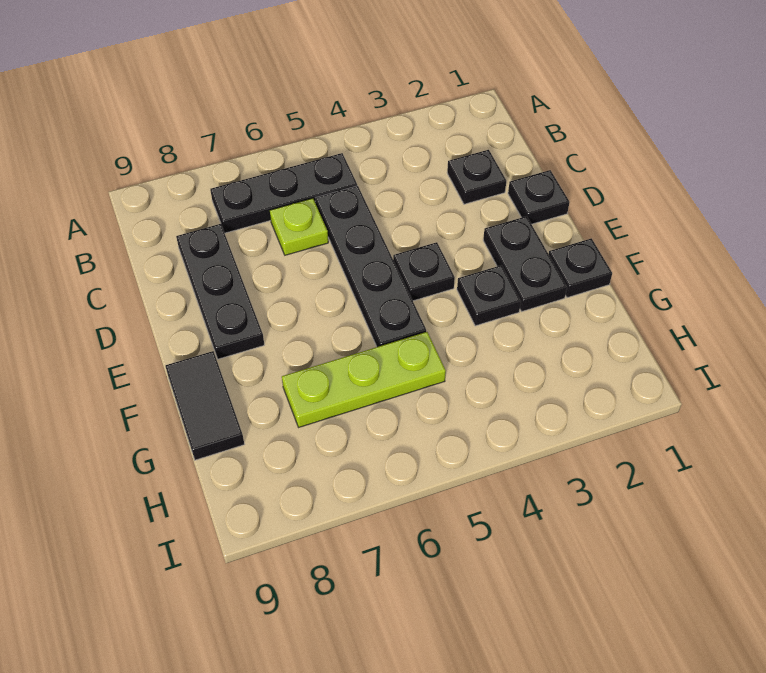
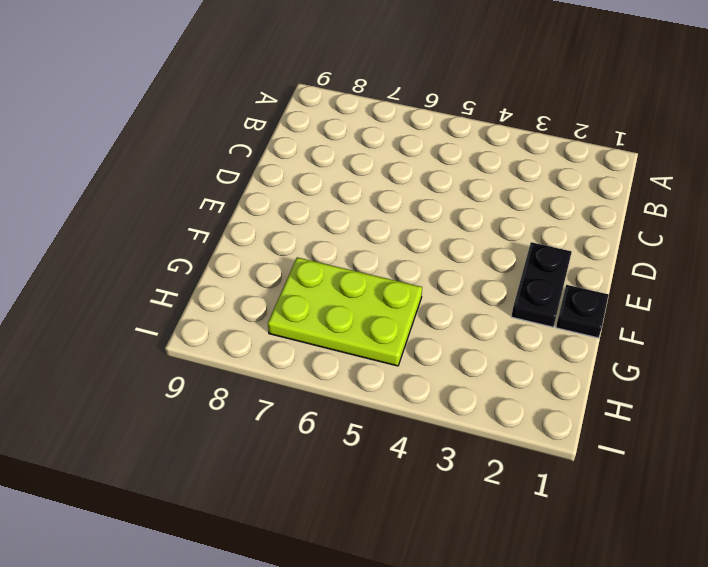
lime plate G5:H7 level 1 -> lime plate G5:G7 level 1
none -> black plate B5:B7 level 1
none -> black plate C2 level 1
none -> black plate C5:F5 level 1

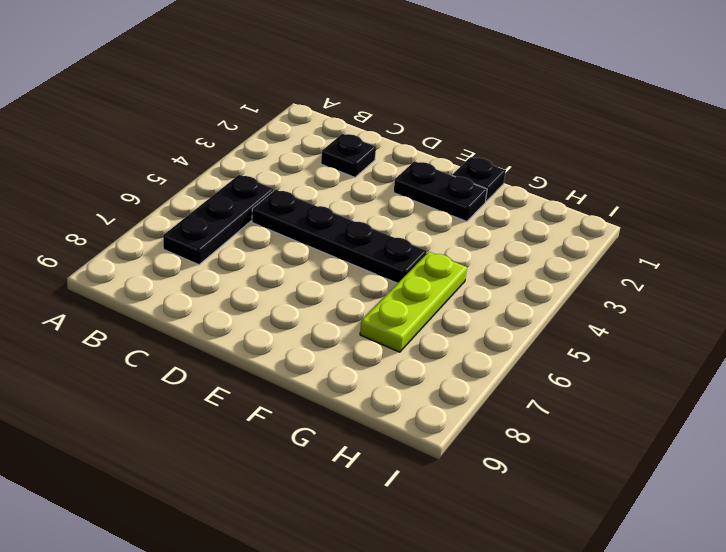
none -> lime plate C6 level 1
none -> black plate C8:E8 level 1
none -> black plate D1 level 1

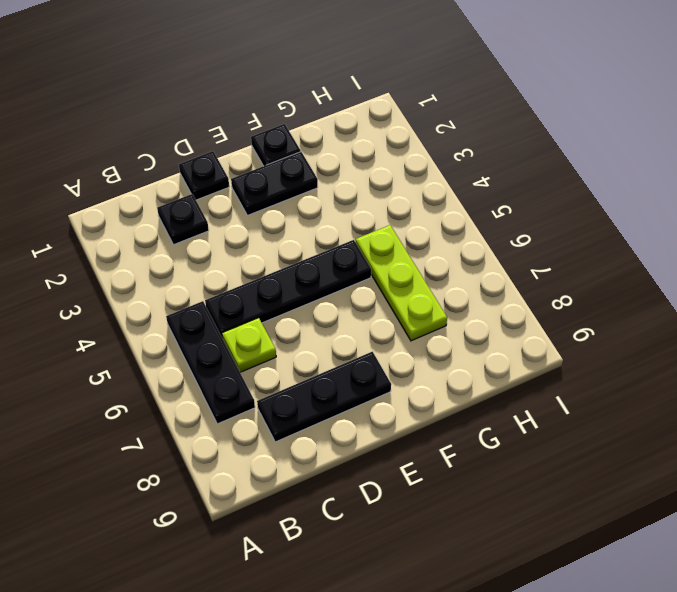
none -> black plate E4 level 1
none -> black plate F3 level 1
none -> black tile F9:G9 level 1

